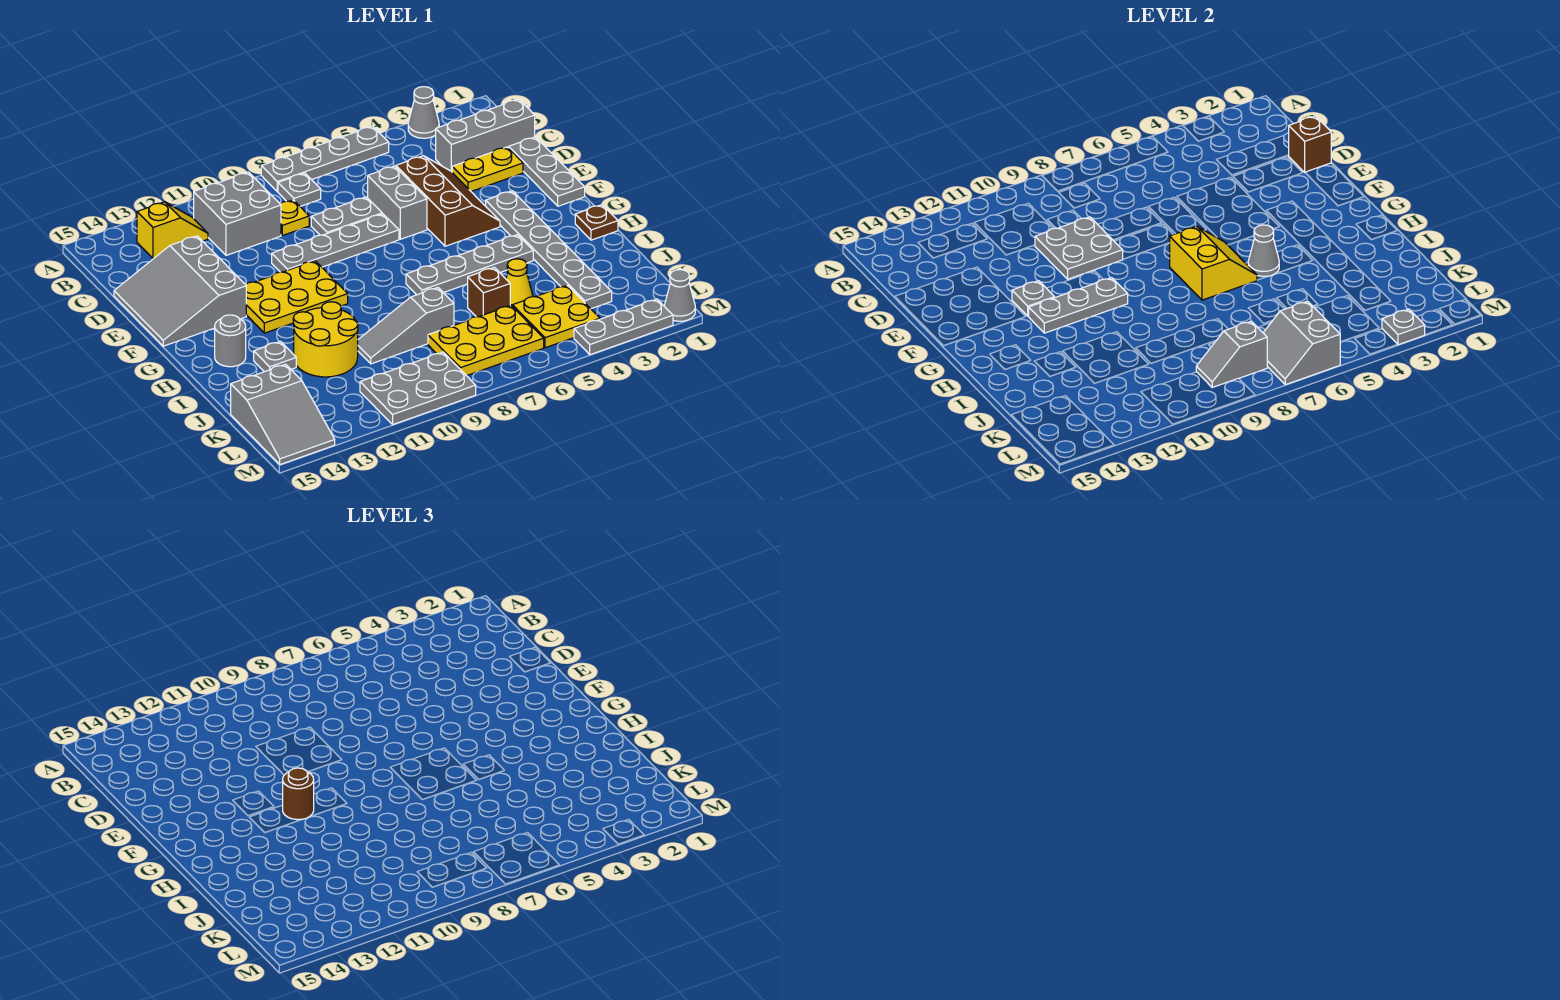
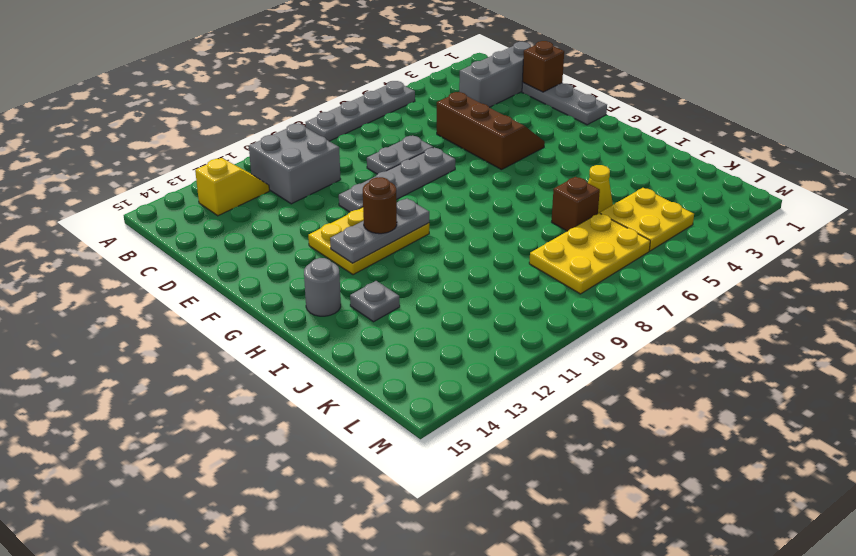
none -> grey cone A3 level 1
none -> grey plate B8 level 1
none -> yellow plate C9 level 1
none -> yellow plate D2:D3 level 1

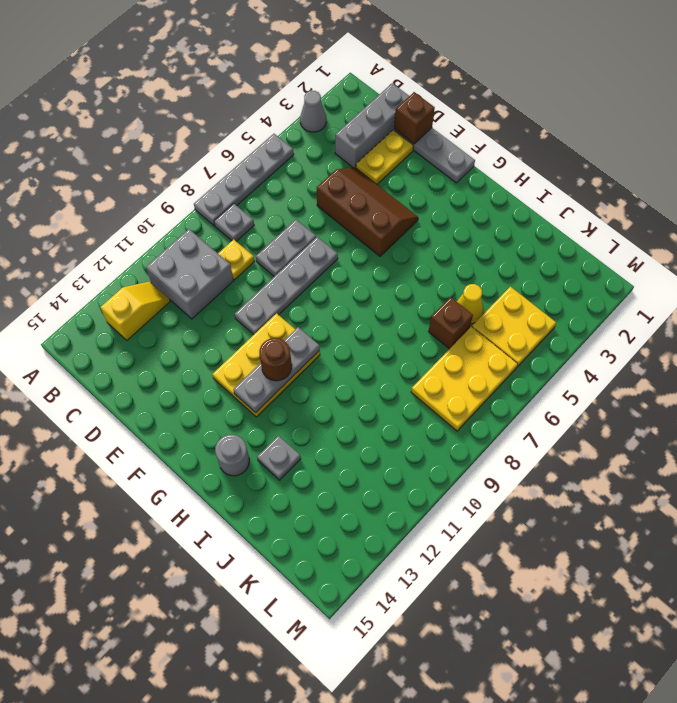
none -> grey brick D6:E6 level 1
none -> grey slope D13:F15 level 1 top 13
none -> grey plate F3:K3 level 1
none -> brown plate H1 level 1

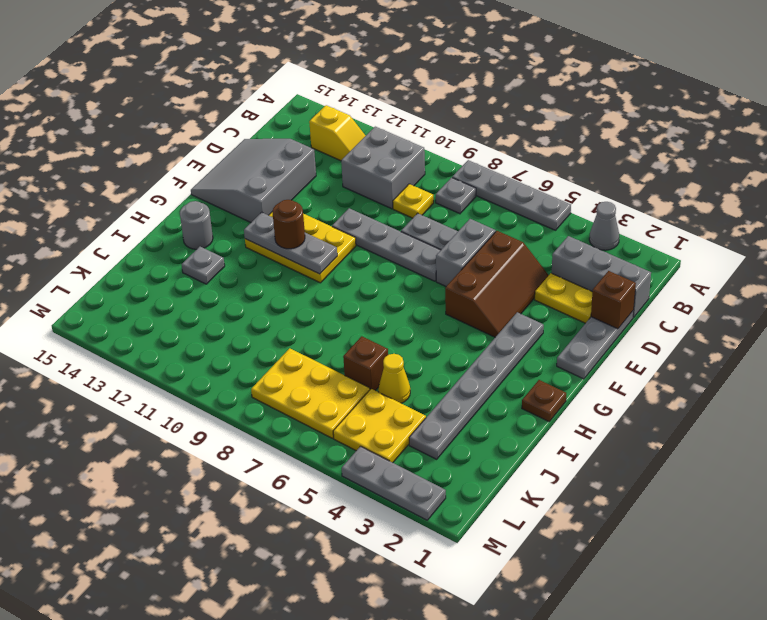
none -> grey plate H4:H7 level 1
none -> yellow round brick I11:J12 level 1
none -> grey slope J8:J10 level 1 top 8
none -> grey slope K14:M15 level 1 top K

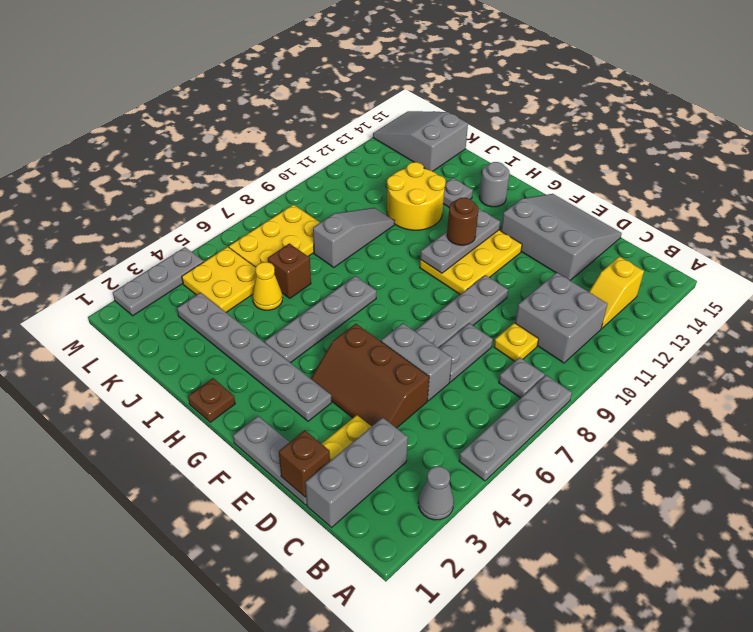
none -> grey plate L9:M11 level 1
none -> grey cone M1 level 1
none -> grey plate D9:E10 level 2
none -> grey plate F12 level 2

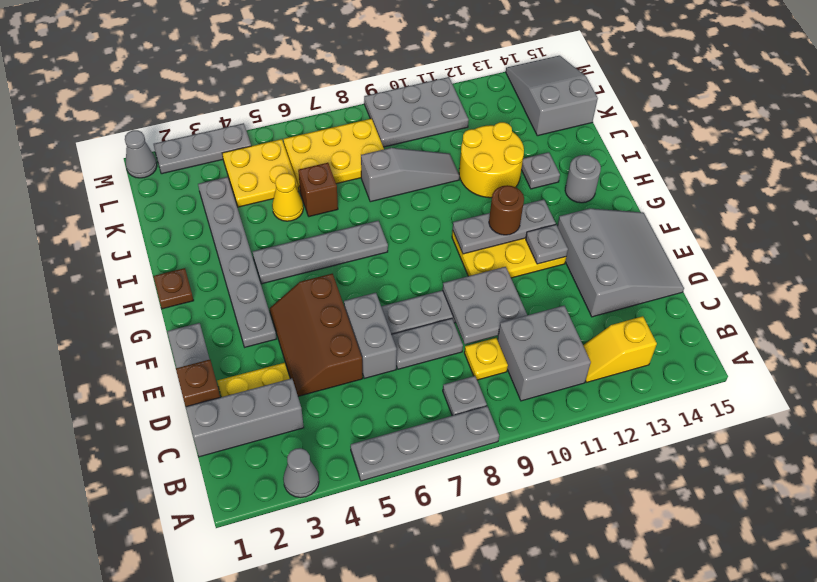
none -> yellow slope G6:H7 level 2 top 7
none -> grey cone H5 level 2
none -> grey slope L6:M7 level 2 top 6
none -> grey slope L8:L9 level 2 top 8

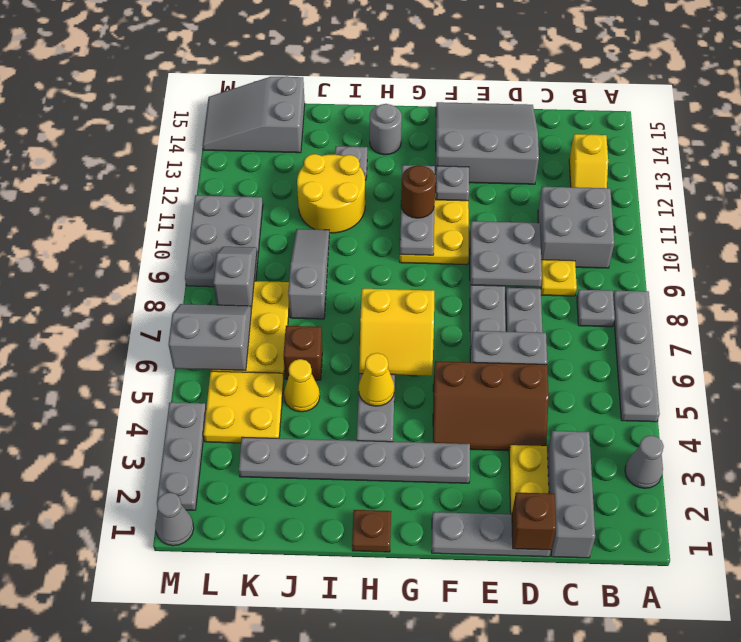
yellow cone H5 level 2 -> grey cone H5 level 2
none -> grey plate M3 level 2

